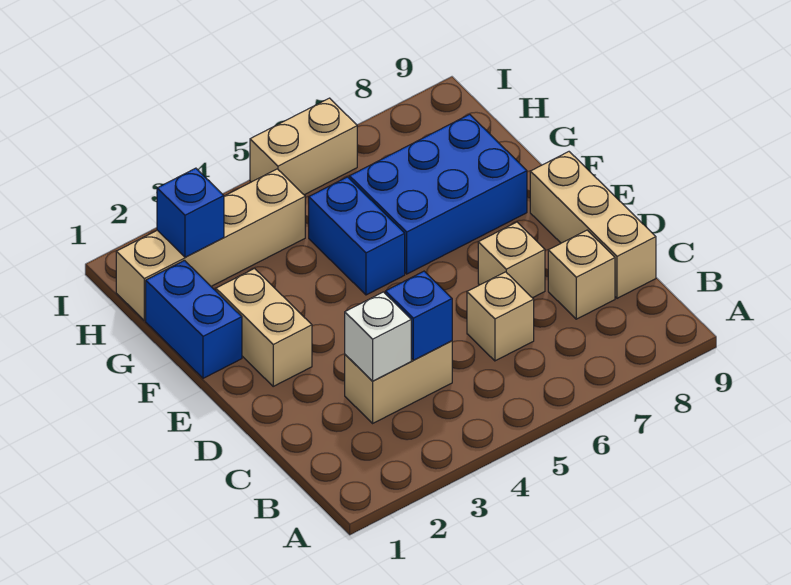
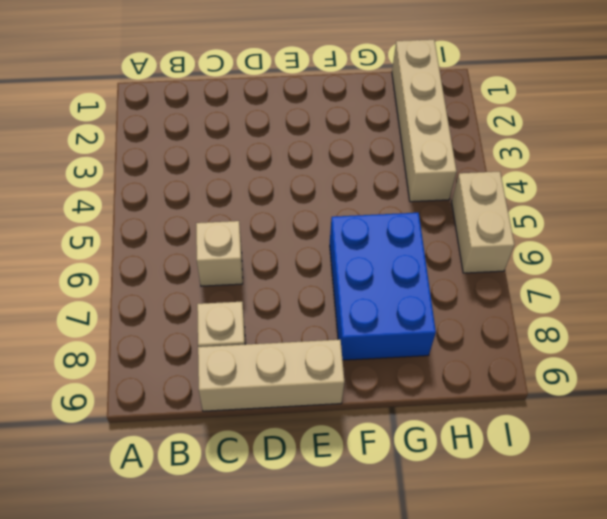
none -> tan brick C3:C4 level 1
none -> tan brick D7 level 1
none -> tan brick E2:F2 level 1

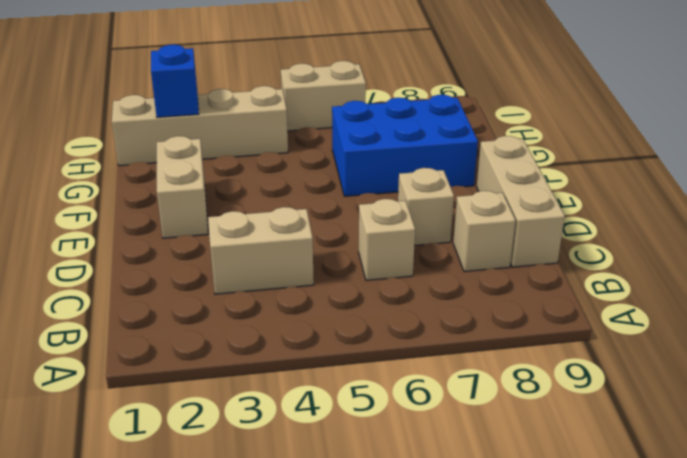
none -> blue brick F1:G1 level 1
none -> blue brick F5:G5 level 1
none -> white brick C3 level 2

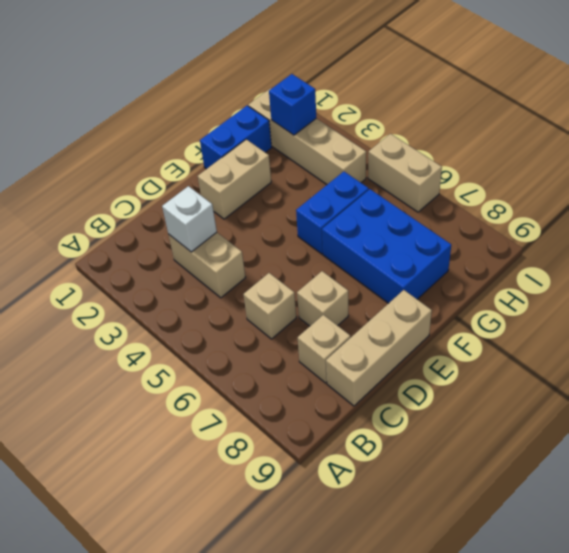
none -> blue brick C4 level 2

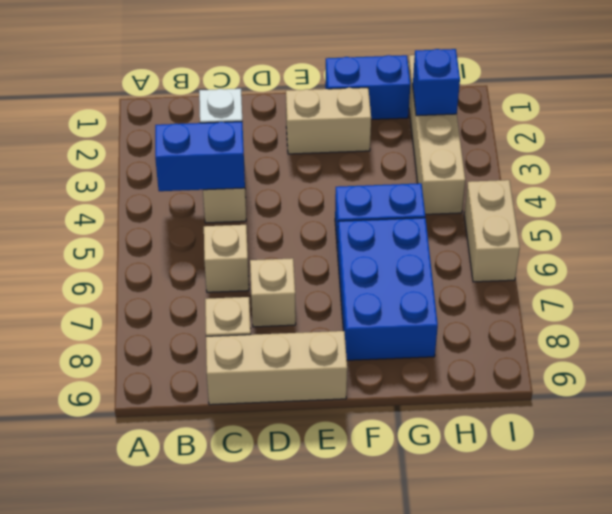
blue brick B4:C4 level 2 -> blue brick C4 level 2

